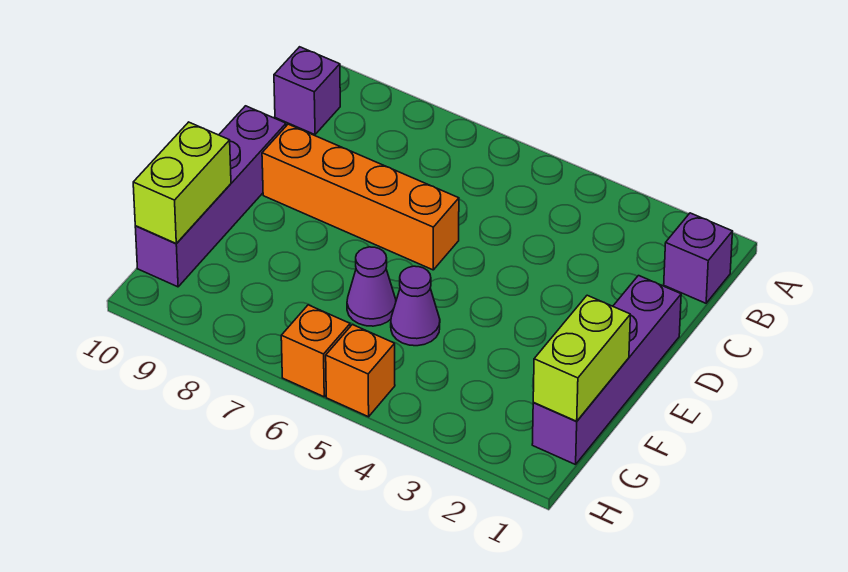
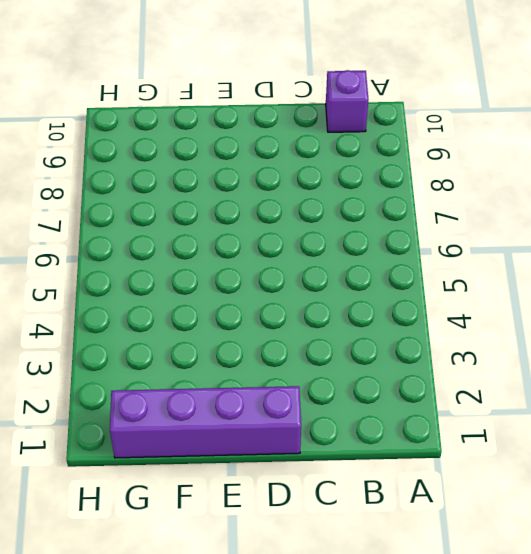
none -> purple brick B1 level 1
none -> orange brick D6:D9 level 1

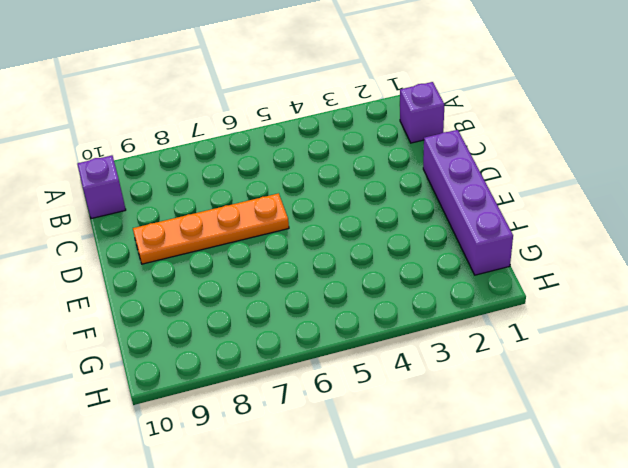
orange plate D6:D9 level 1 -> orange brick D6:D9 level 1
none -> purple brick D10:G10 level 1
none -> purple cone F5 level 1

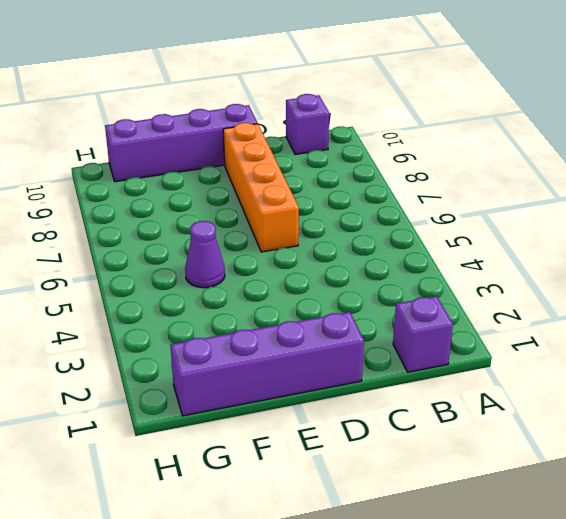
none -> purple cone F6 level 1
none -> orange brick H5 level 1

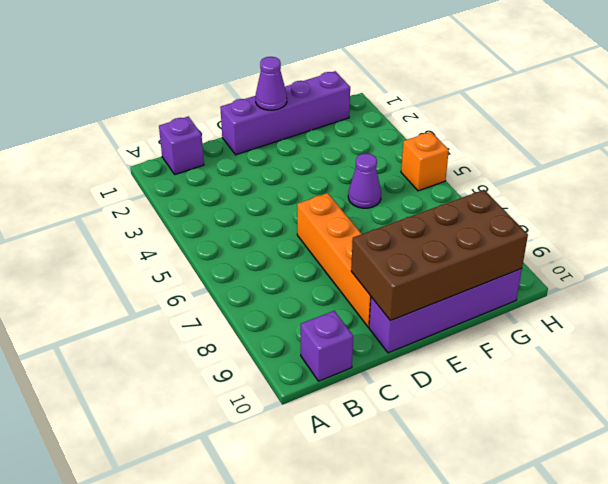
brown brick D9:G10 level 2 -> lime brick F10:G10 level 2
purple cone E1 level 2 -> purple cone F6 level 1
none -> orange brick H6 level 1
none -> lime brick F1:G1 level 2

